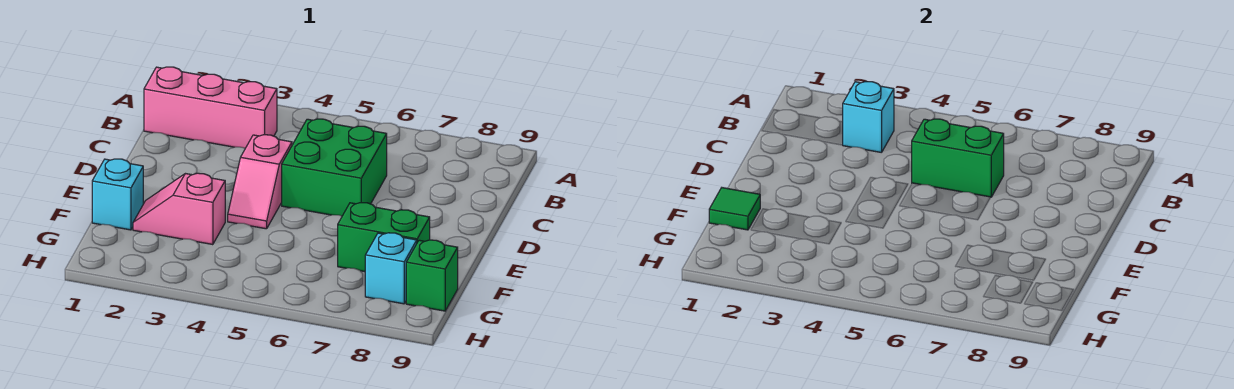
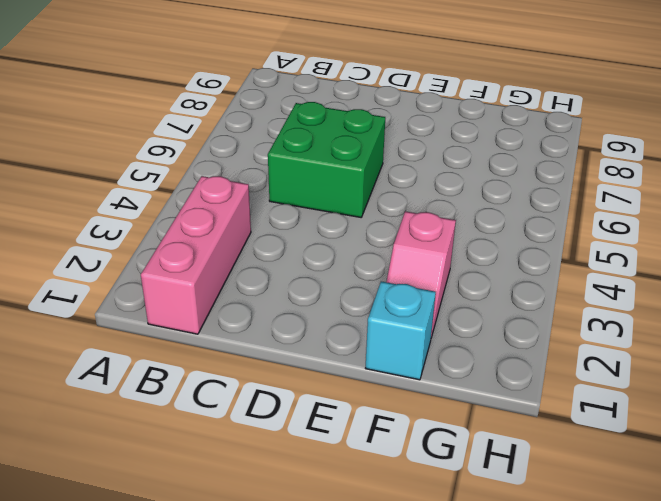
none -> pink slope D4:E4 level 1 top D
none -> green brick F7:F8 level 1

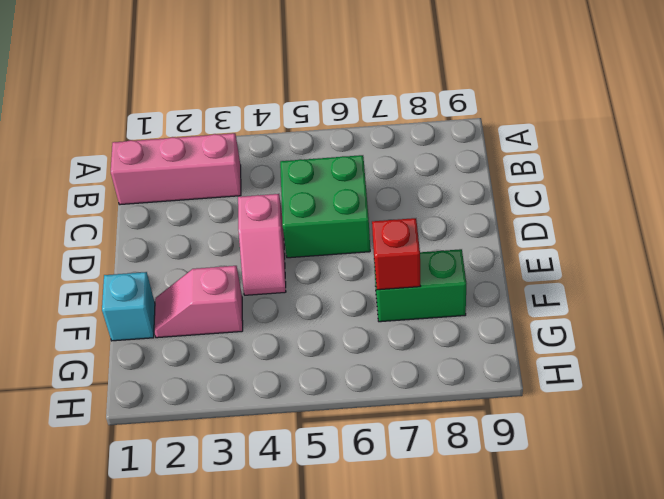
red brick F7 level 2 -> none
none -> cyan brick G8 level 1
none -> green brick G9 level 1

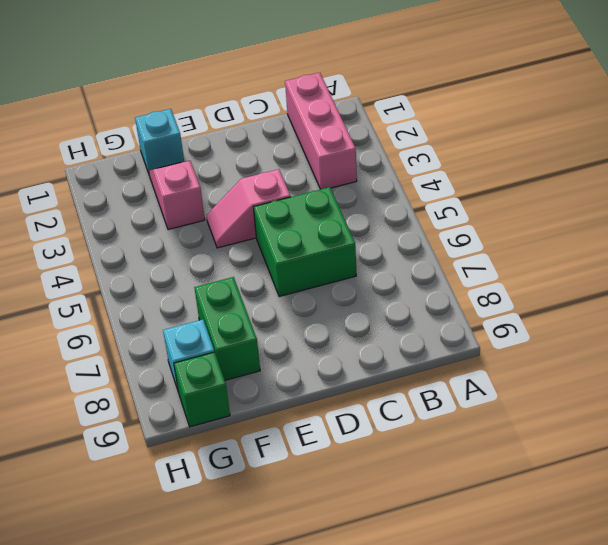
none -> cyan brick B3 level 2
none -> green brick C5:C6 level 2

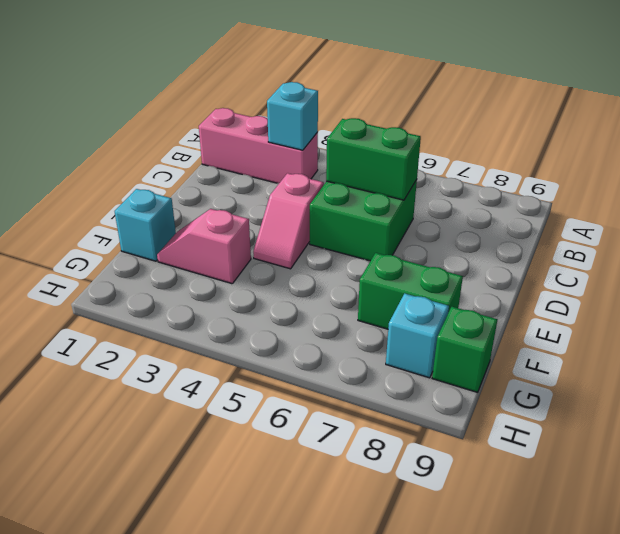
none -> green tile F1 level 2

